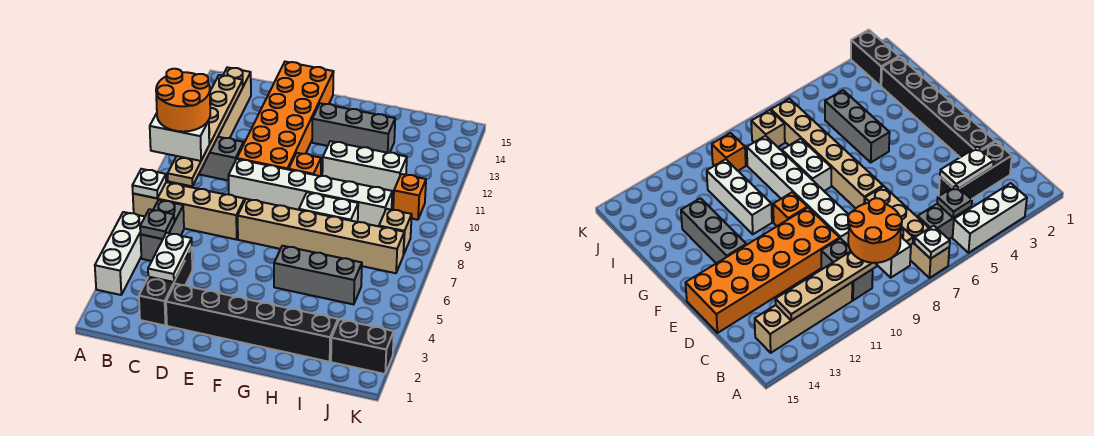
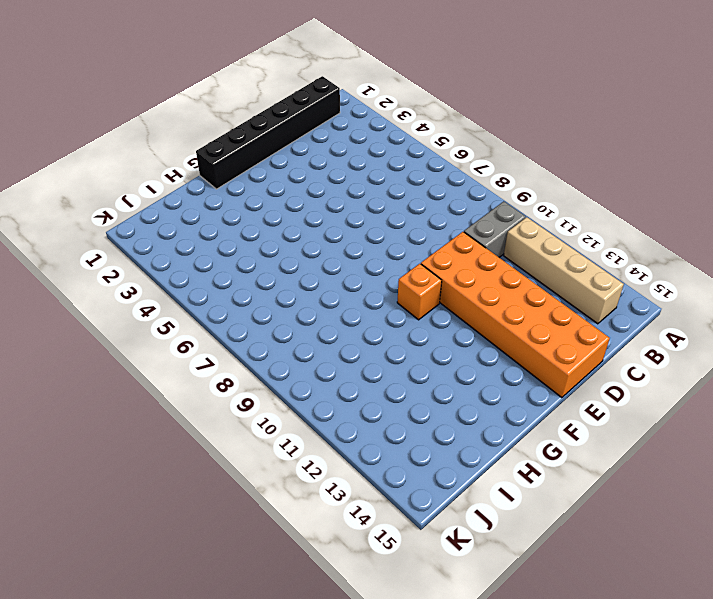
black brick B1:G1 level 1 -> black brick D2:I2 level 1
none -> white brick A3:A5 level 1
none -> tan brick A7:D7 level 1
none -> grey brick B5:B6 level 1

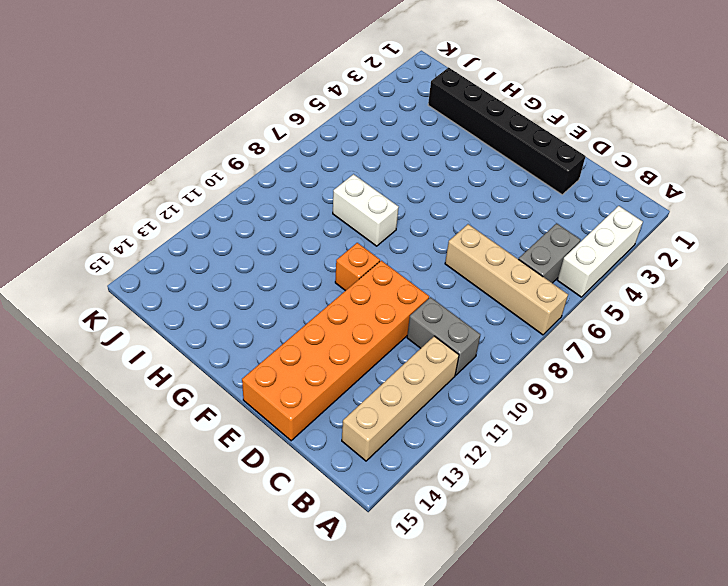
none -> black brick C2:C4 level 1
none -> white brick D9:I9 level 1
none -> tan brick E7:J7 level 1

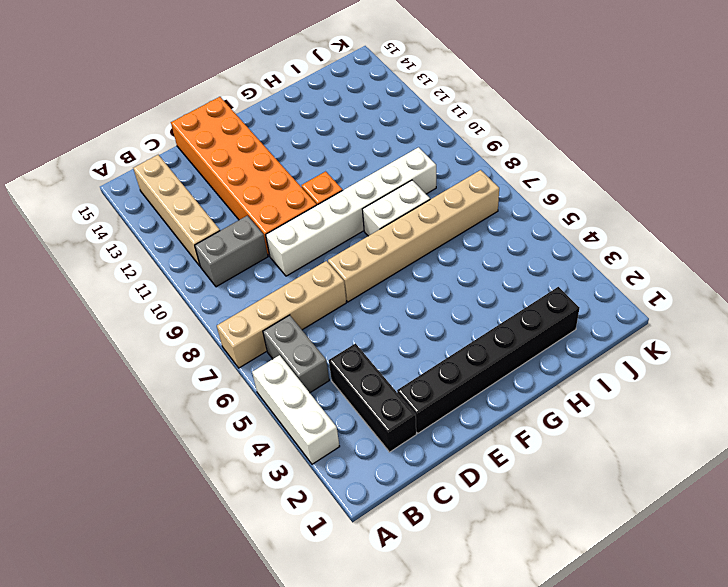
none -> grey brick F13:H13 level 1
none -> grey brick G5:I5 level 1
none -> white brick G11:I11 level 1

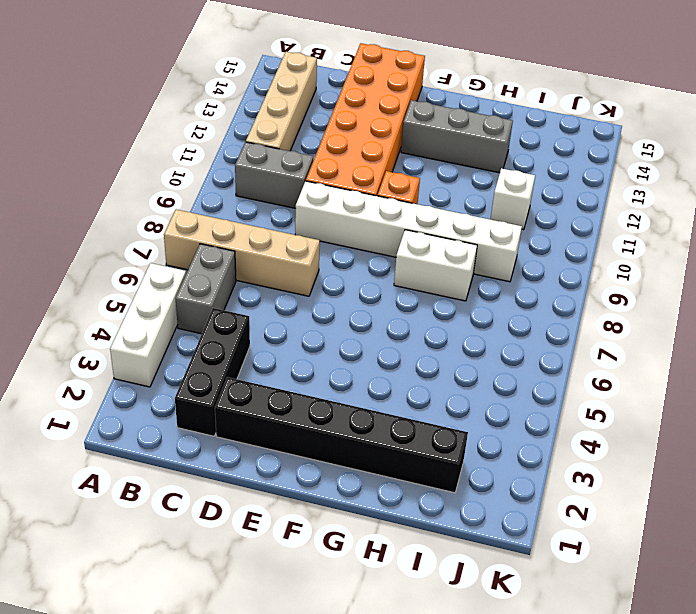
white brick I11 level 1 -> white brick G11:I11 level 1
none -> tan brick E7:J7 level 1
none -> grey brick G5:I5 level 1
none -> black brick J2:K2 level 1

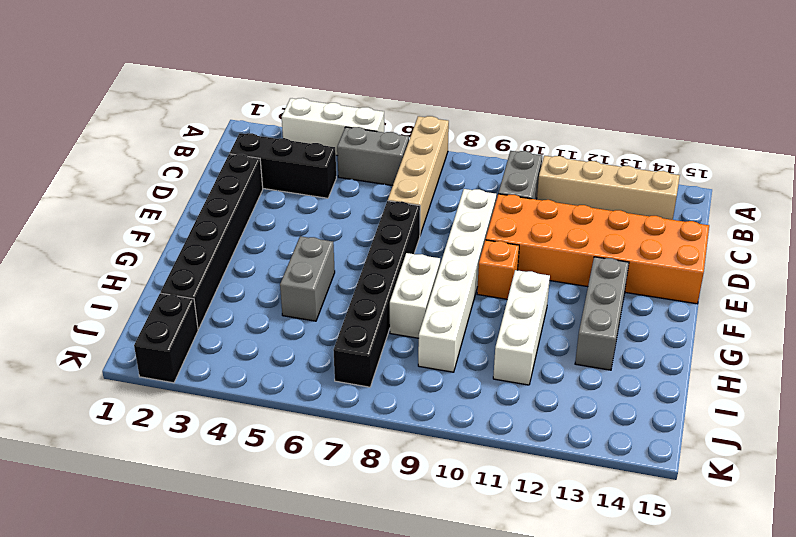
black brick E7:J7 level 1 -> tan brick E7:J7 level 1
grey brick G5:H5 level 1 -> grey brick G5:I5 level 1
none -> tan brick J8 level 1
none -> orange brick J10 level 1
none -> white plate A7 level 2

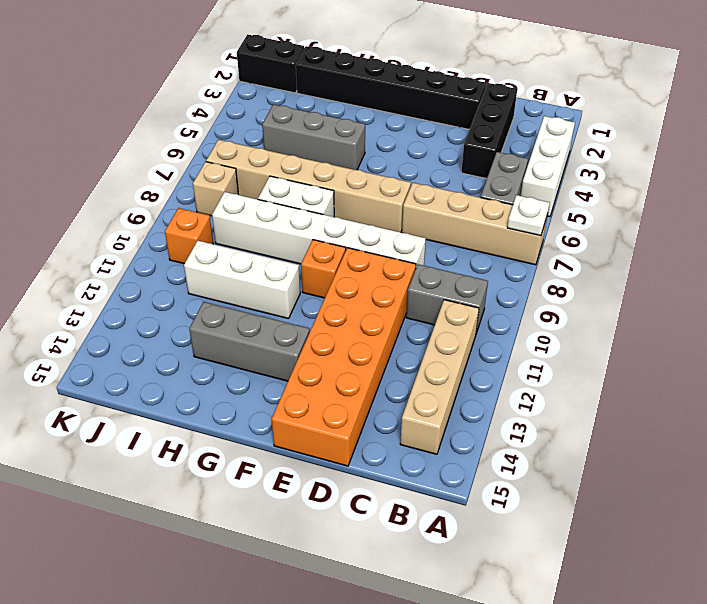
none -> grey plate B5 level 2
none -> tan plate B8:B13 level 2
none -> white plate C3:C4 level 2

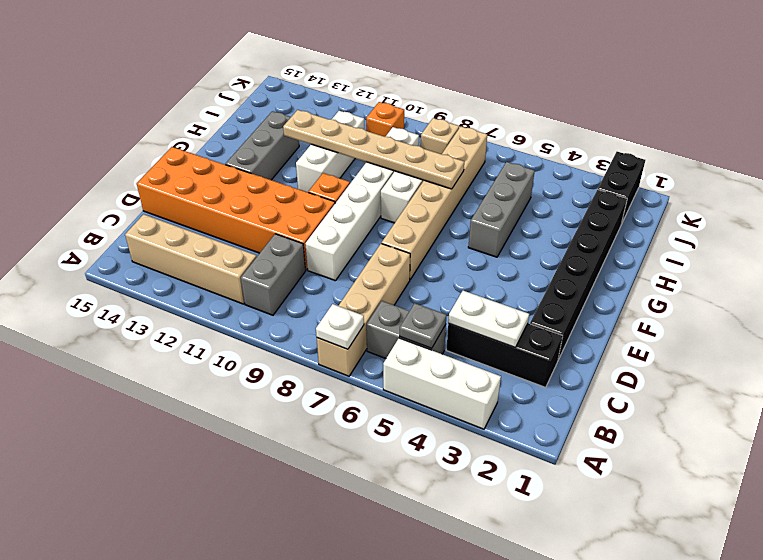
tan plate H7:H12 level 2 -> tan plate B8:B13 level 2
none -> white brick A9:B9 level 3
none -> orange round brick A9:B10 level 4

